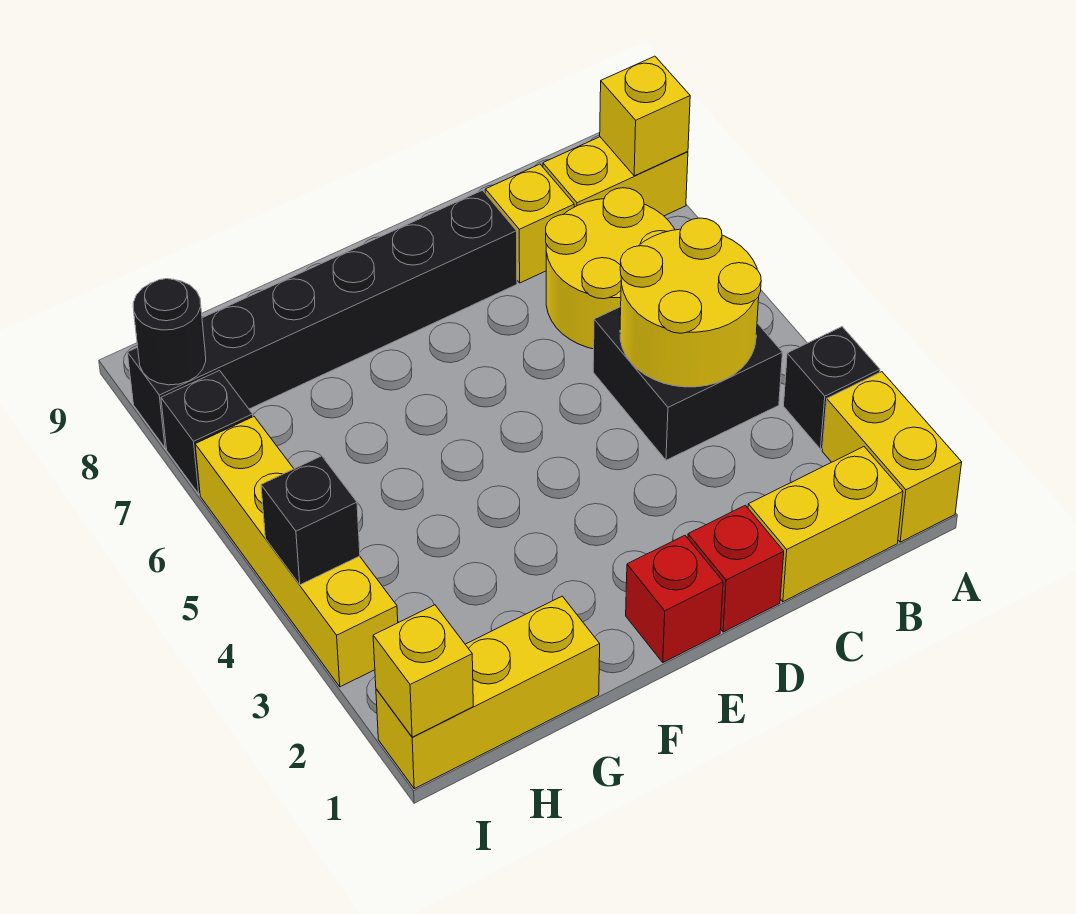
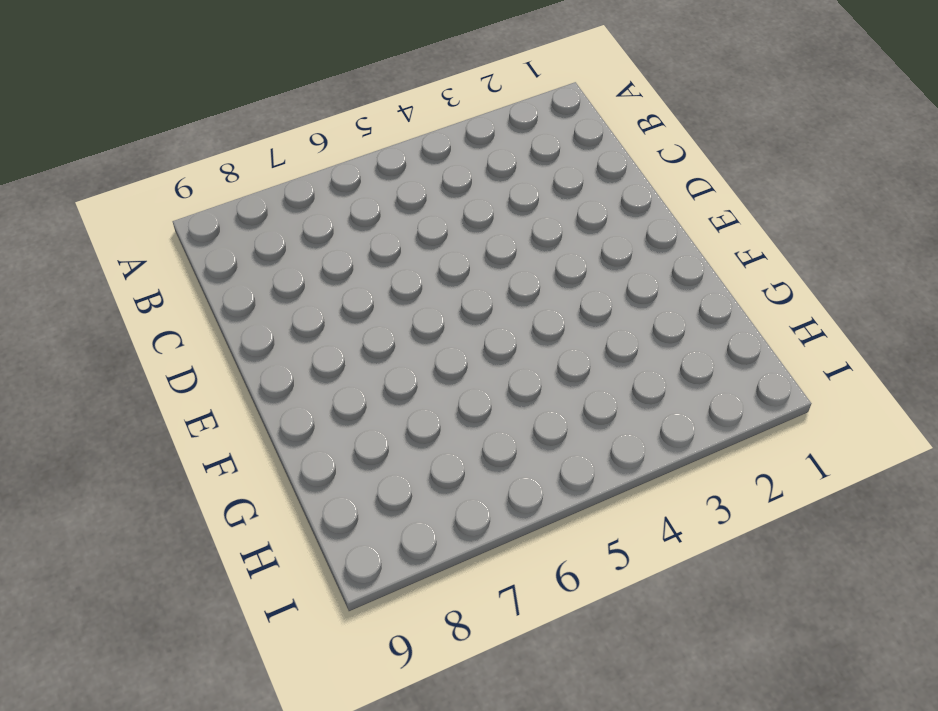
none -> yellow brick A1:A2 level 1
none -> black brick A3 level 1
none -> yellow brick A8:B8 level 1

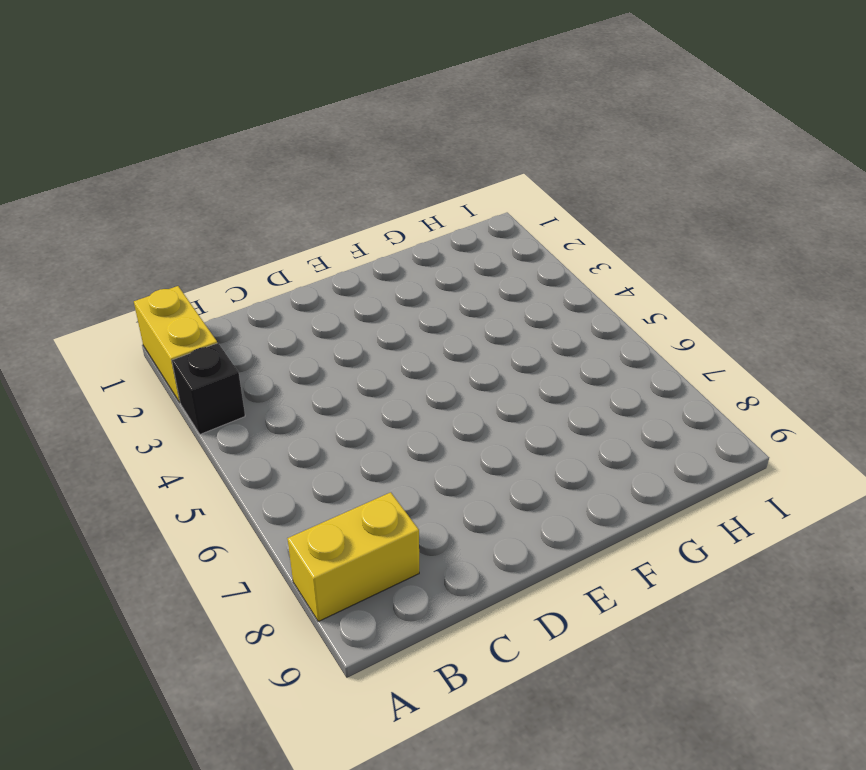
none -> yellow brick B1:C1 level 1
none -> black brick B4:C5 level 1
none -> yellow round brick B6:C7 level 1

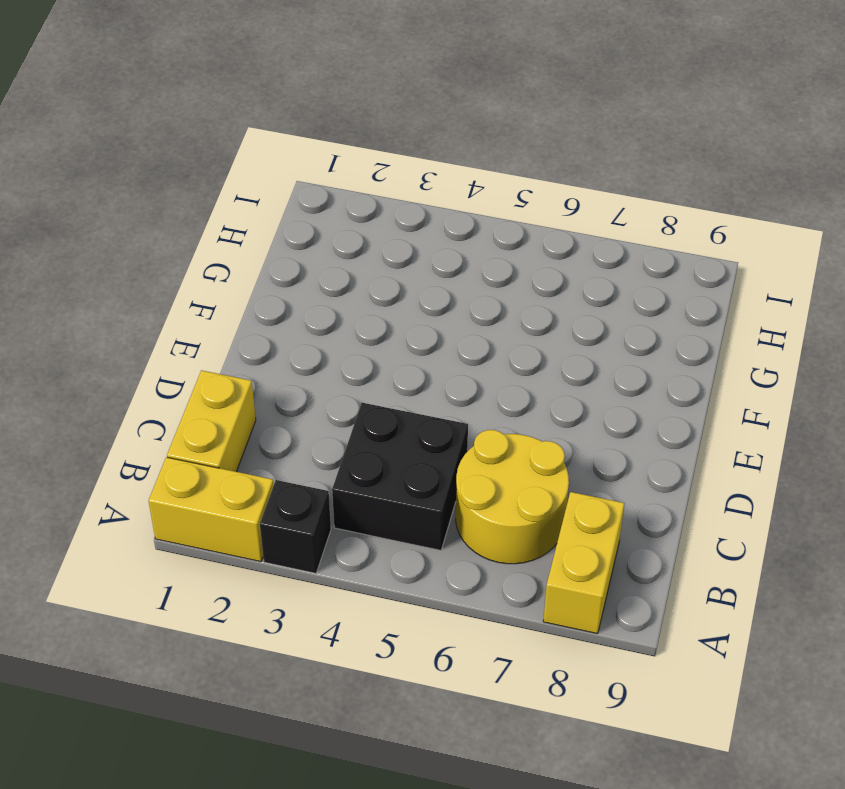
none -> yellow brick C8 level 1
none -> red brick D1 level 1
none -> black brick D8:I8 level 1

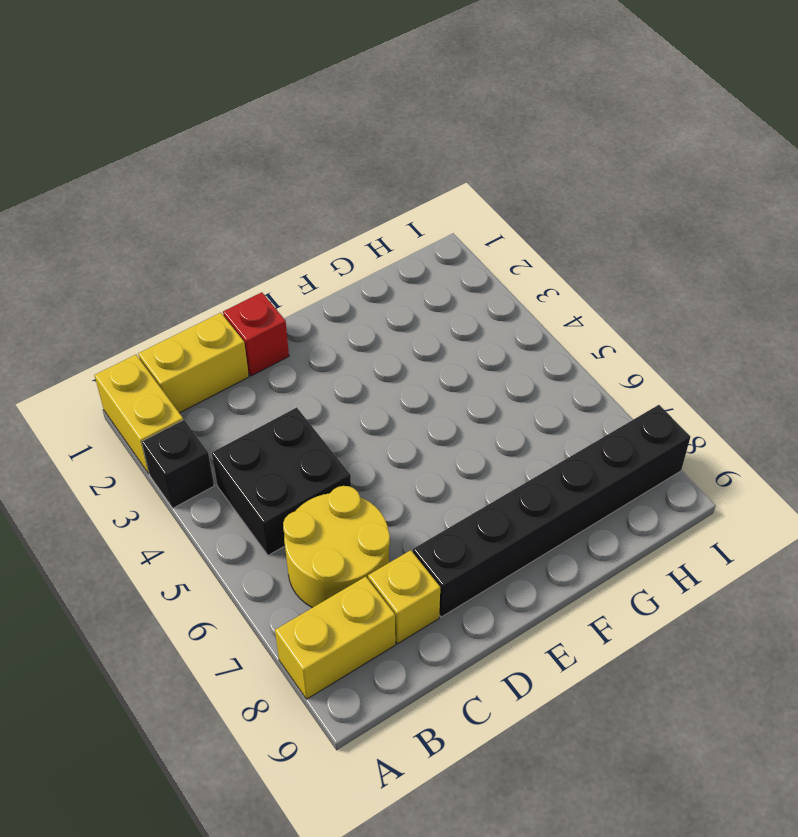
none -> red brick E1 level 1
none -> yellow brick G1:I1 level 1
none -> yellow brick I3:I6 level 1

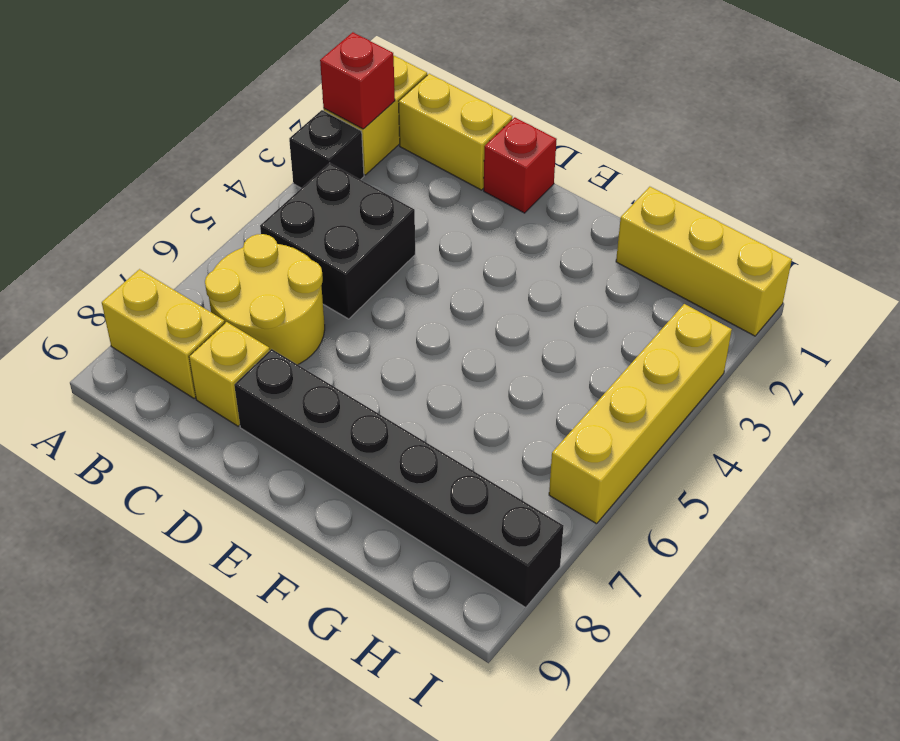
red brick A2 level 2 -> red brick E1 level 1
none -> black brick I7 level 1
none -> yellow brick A8 level 2
none -> yellow round brick B4:C5 level 2

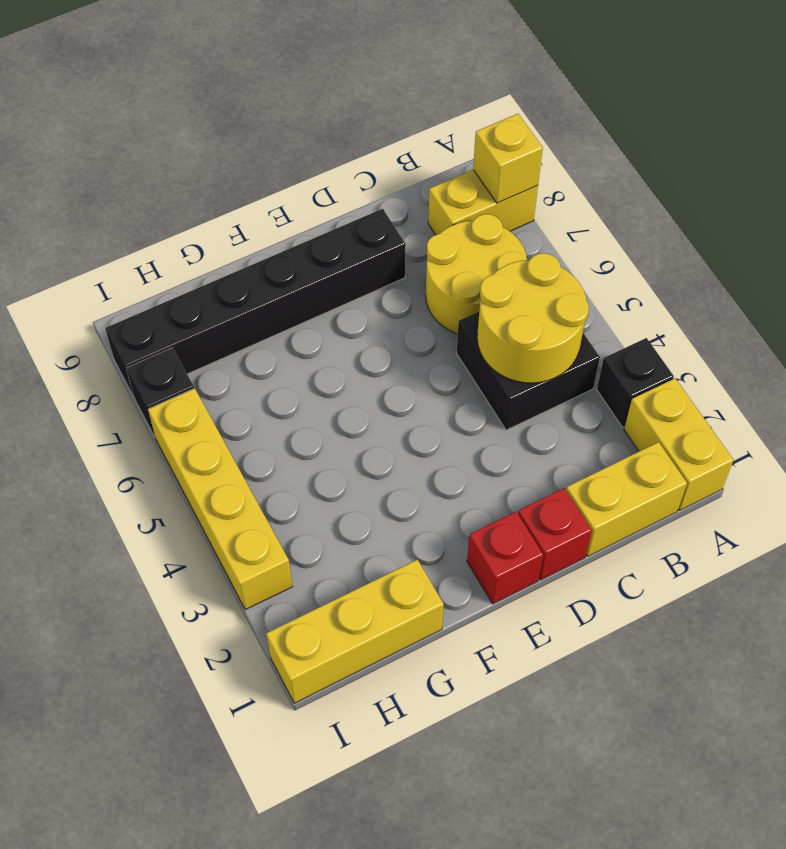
none -> yellow brick C8 level 1
none -> yellow brick I1 level 2
none -> black brick I4 level 2

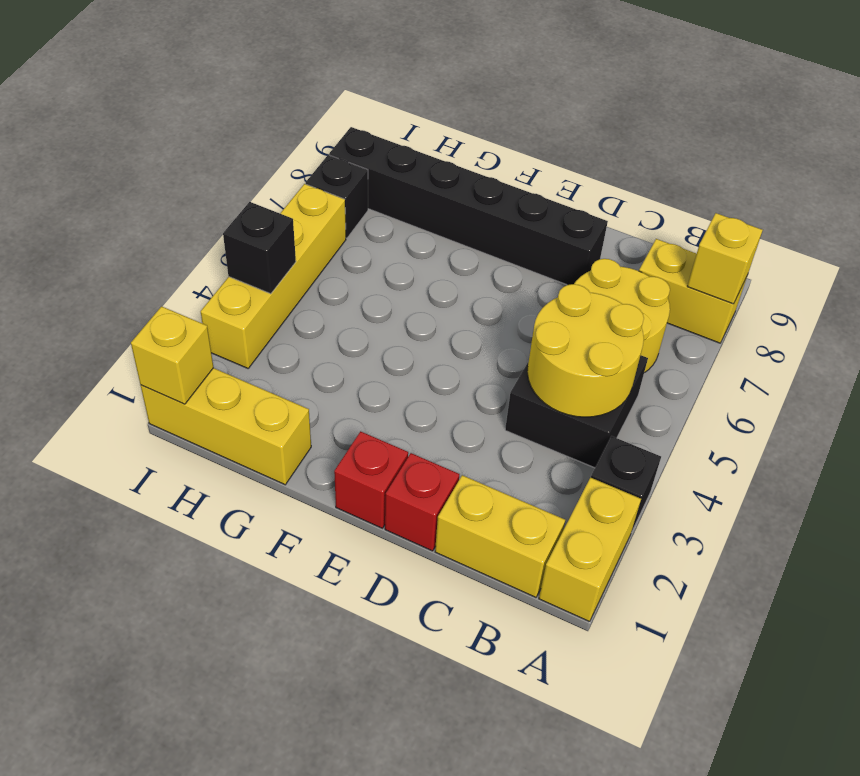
none -> yellow brick C8 level 1
none -> black round brick I8 level 2

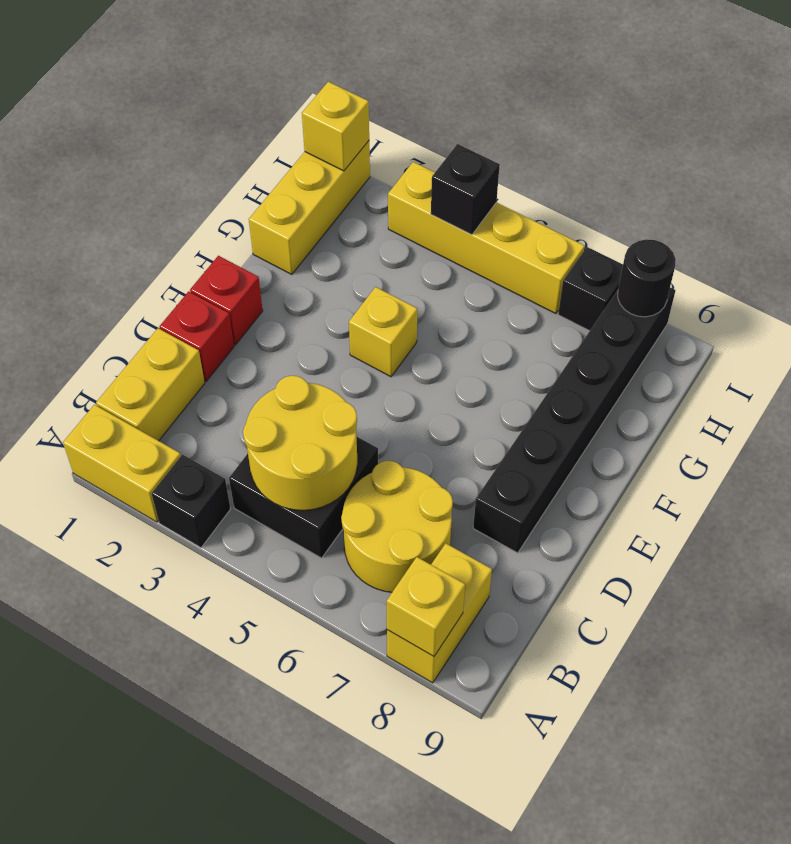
yellow brick F4 level 1 -> yellow brick C8 level 1

